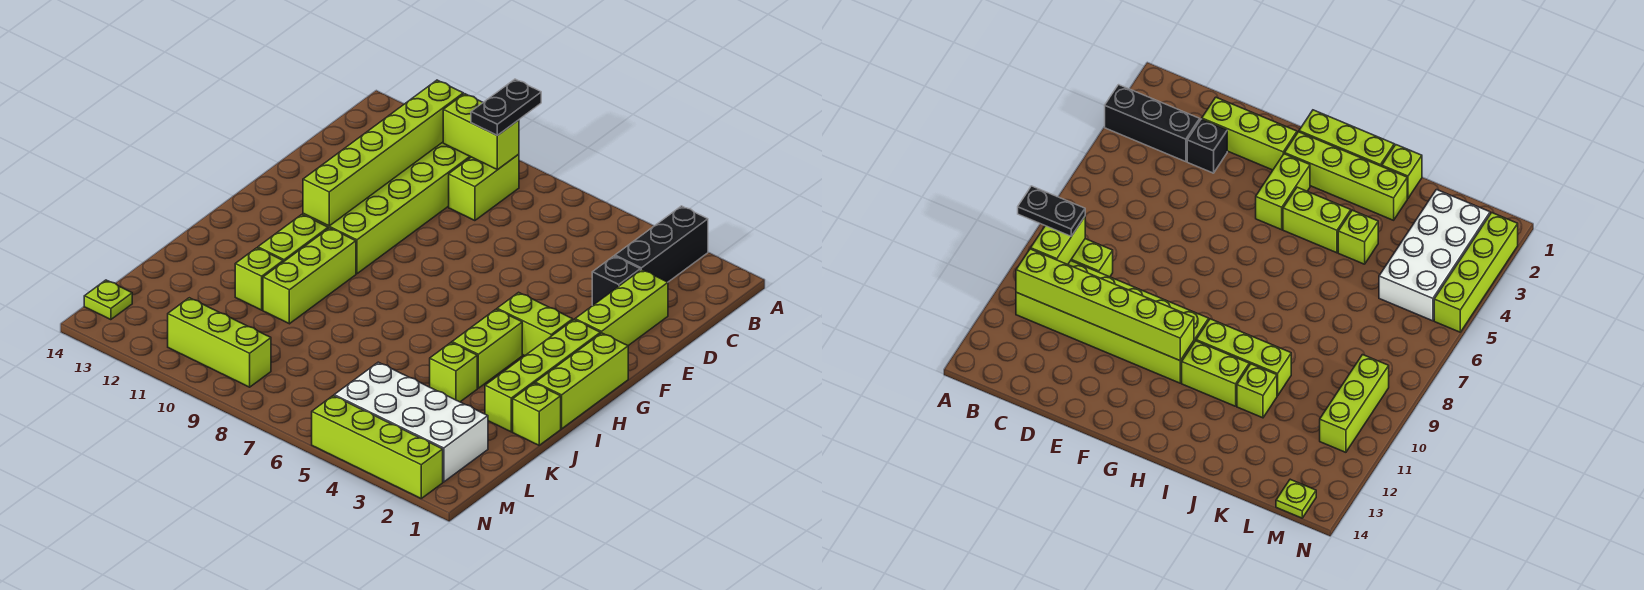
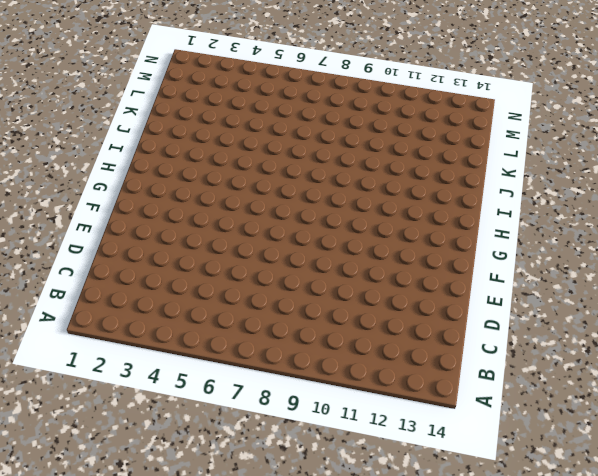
none -> black brick A3:C3 level 1
none -> lime brick B9:C9 level 1
none -> lime brick B10:G11 level 1

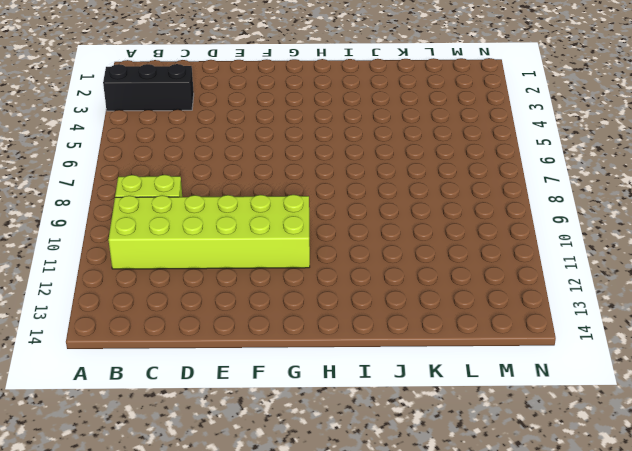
none -> lime brick D2:F2 level 1
none -> black brick D3 level 1
none -> lime brick G1:I1 level 1

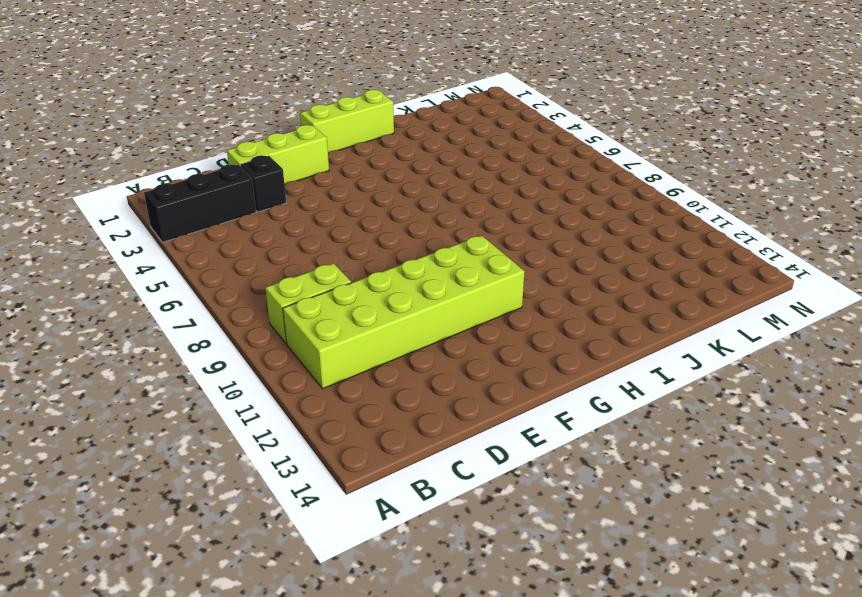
none -> lime brick G2:J2 level 1
none -> lime brick G3:G4 level 1
none -> lime brick H4:I4 level 1

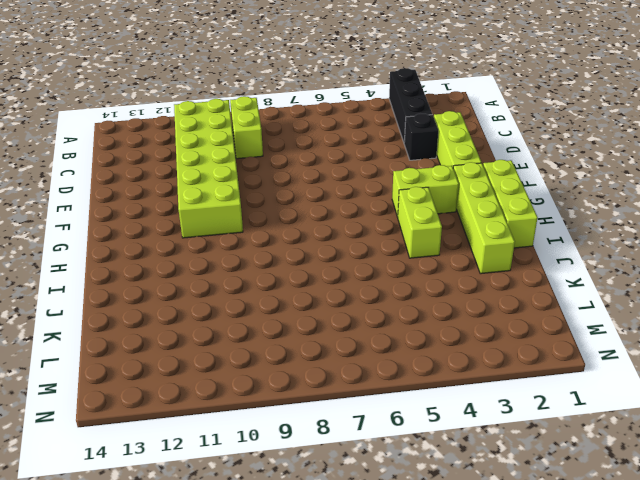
none -> lime brick H10:J10 level 1
none -> lime brick H11:I11 level 1
none -> lime brick J1 level 1

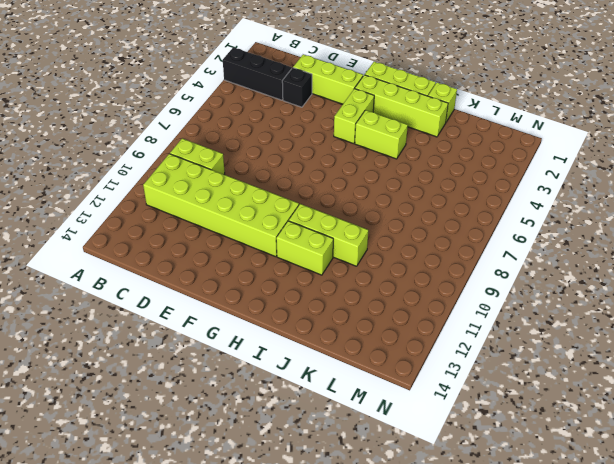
none -> lime brick J4 level 1
none -> lime brick J11 level 1
none -> white brick L2:M5 level 1

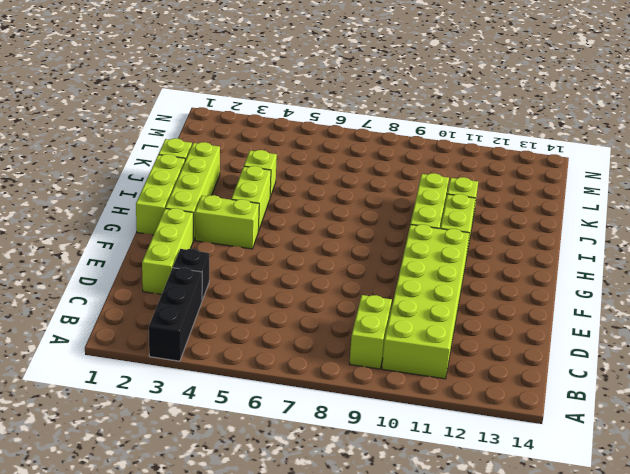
none -> white brick L2:M5 level 1
none -> lime brick M9:M11 level 1
none -> lime plate M14 level 1

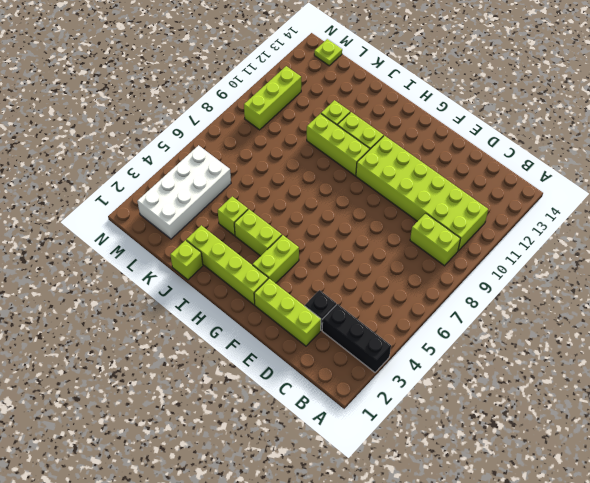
none -> lime brick G1:I1 level 1
none -> lime brick N2:N5 level 1
none -> lime brick B9:B10 level 2

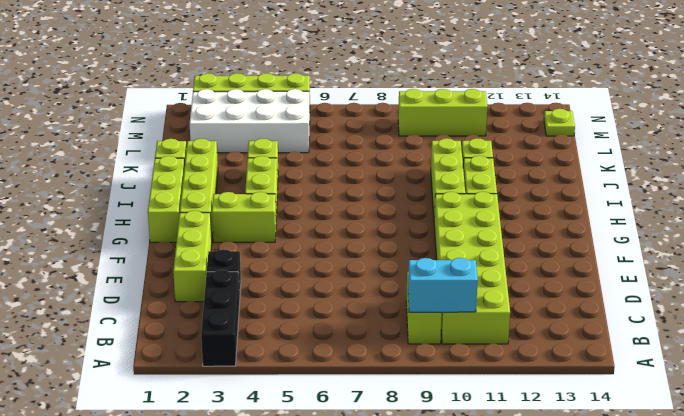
cyan brick B9:B10 level 2 -> lime brick B9:B10 level 2
none -> lime brick B11:G11 level 2
none -> black plate A9:B9 level 3

